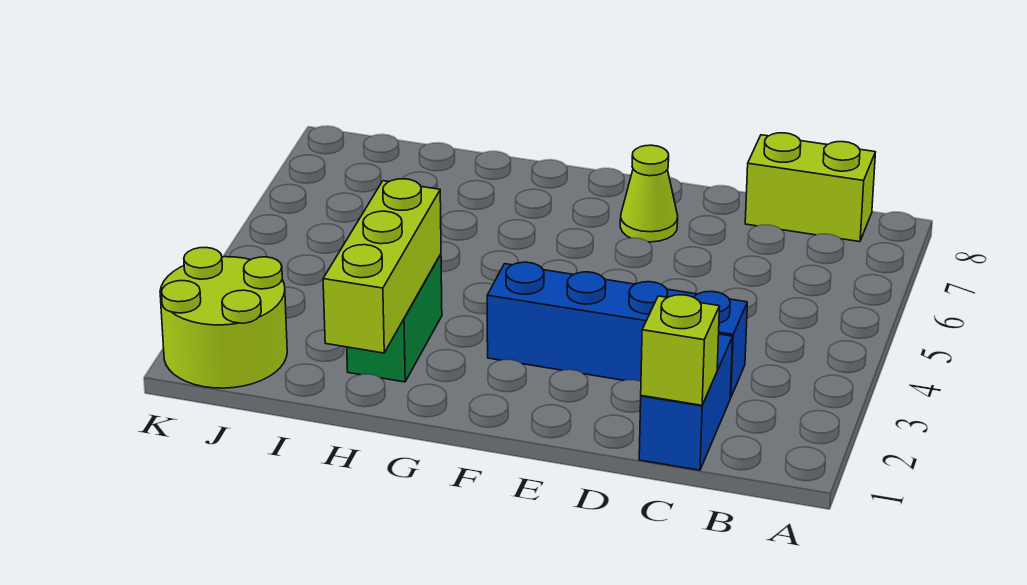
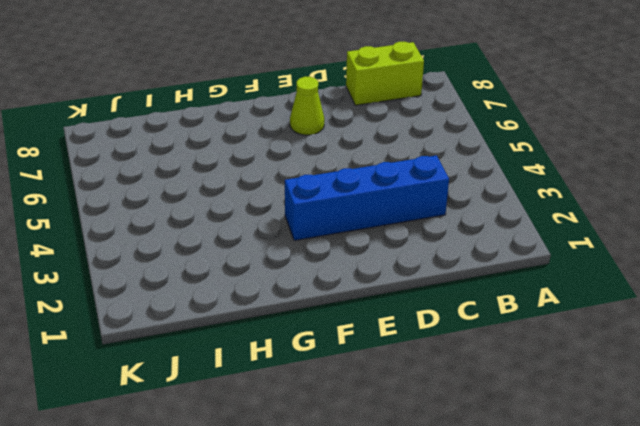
none -> blue brick C1:C2 level 1
none -> green brick H2:H3 level 1

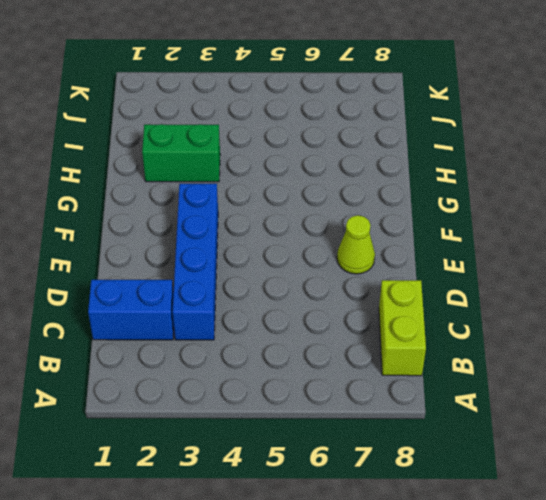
none -> lime round brick J1:K2 level 1
none -> lime brick C1 level 2

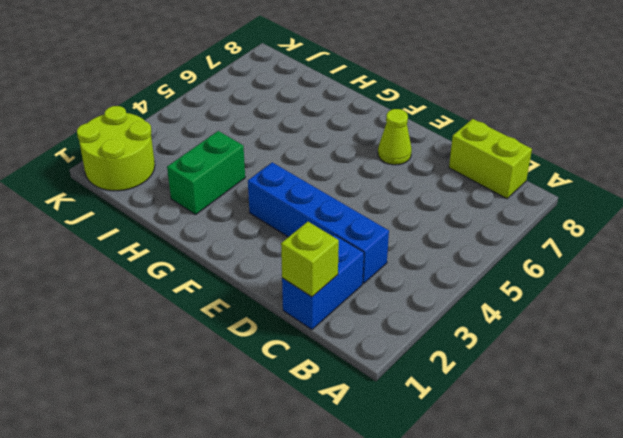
none -> lime brick H1:H3 level 2

